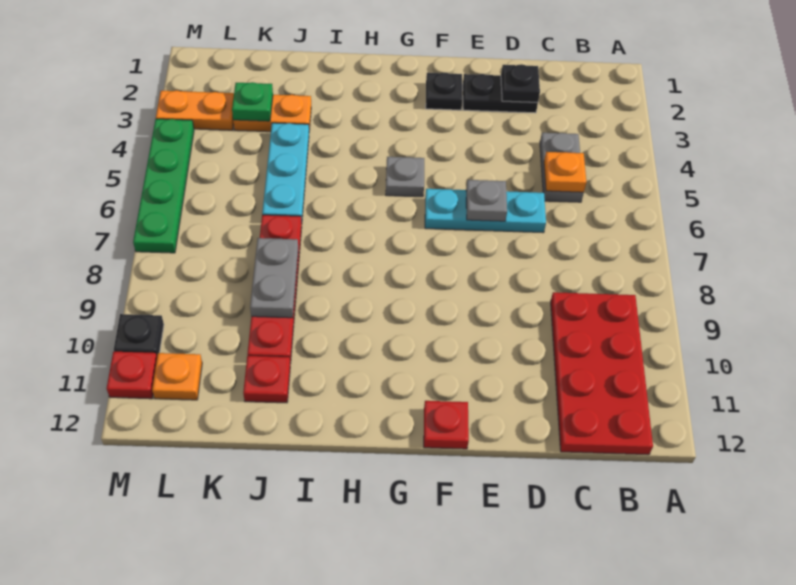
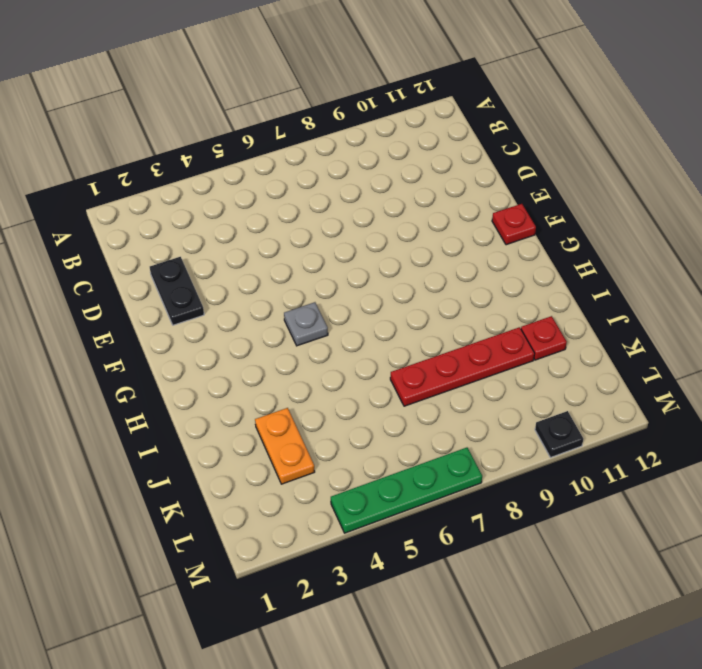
none -> red plate B9:C12 level 1
none -> grey plate C4:C5 level 1
none -> cyan plate D6:F6 level 1

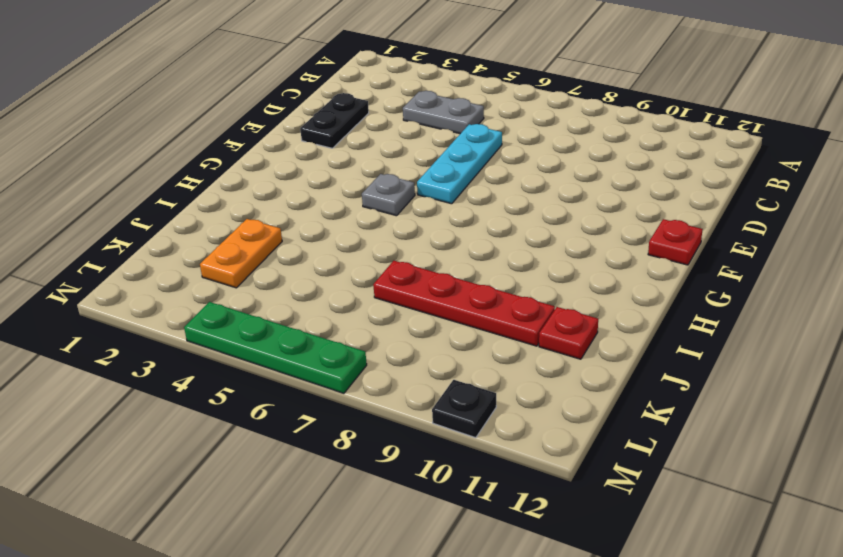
none -> red plate B9:C12 level 1
none -> black plate F2 level 1
none -> cyan plate J4:J6 level 1

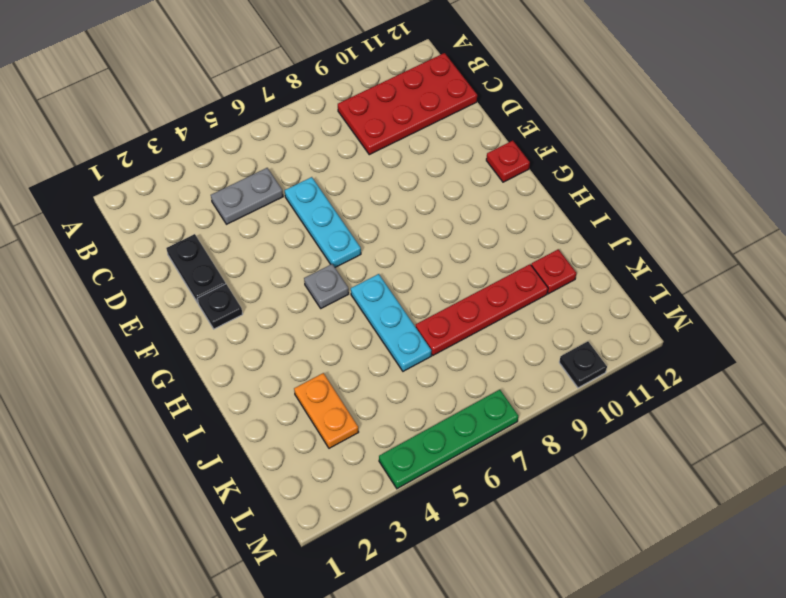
cyan plate H6:J6 level 1 -> cyan plate J4:J6 level 1
none -> orange plate L3:M3 level 1
none -> orange plate L11 level 1
none -> red plate M11 level 1

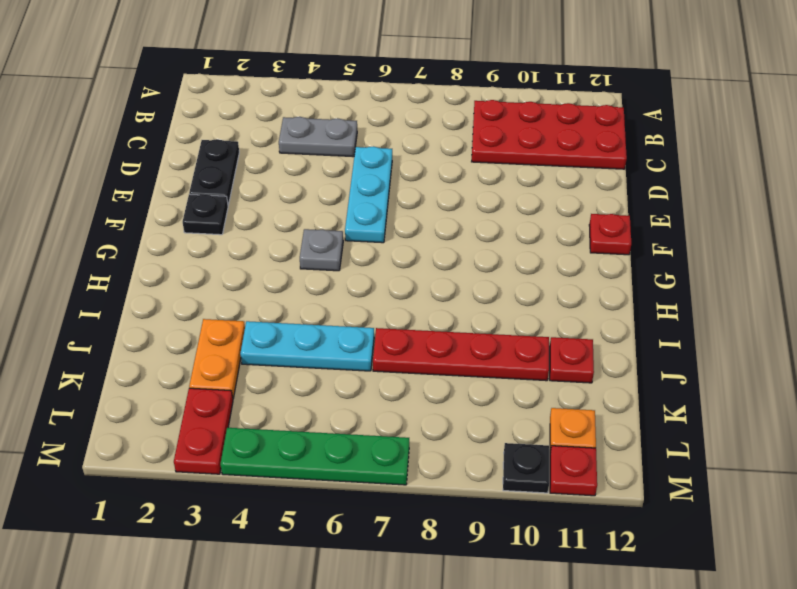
red plate L3:M3 level 1 -> orange plate L3:M3 level 1
none -> orange plate C5 level 2
none -> black plate D2 level 2
none -> grey plate E6 level 2

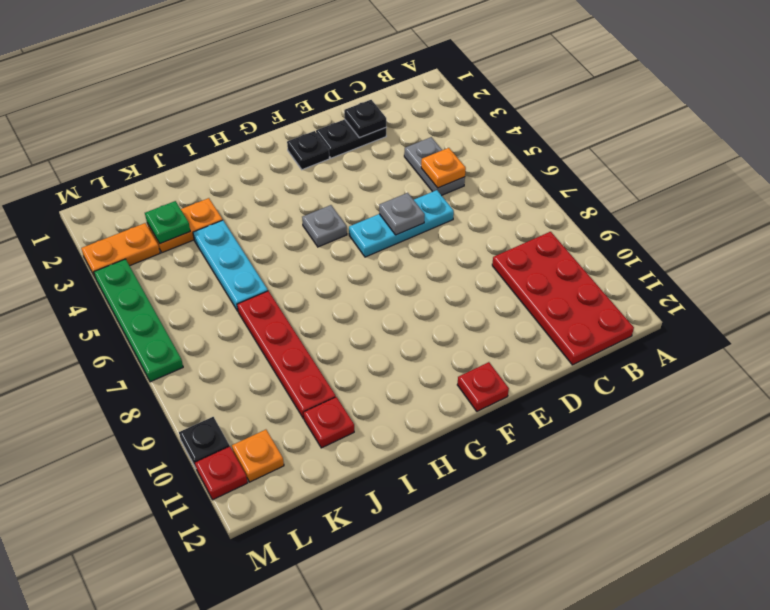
none -> grey plate J8:J9 level 2

